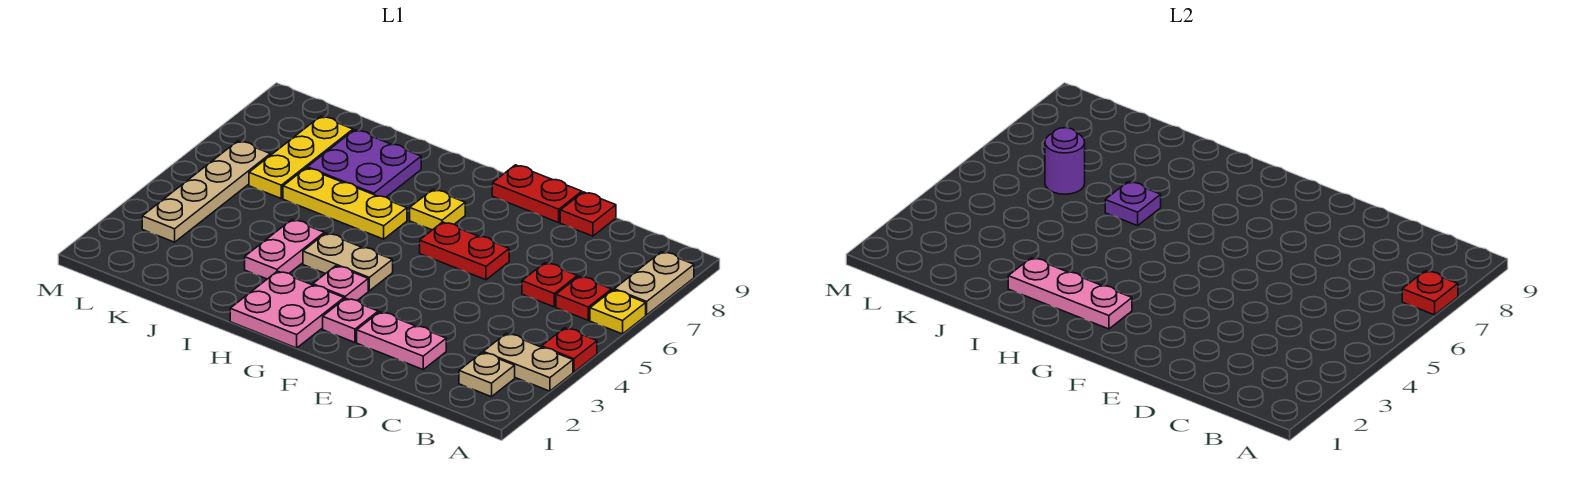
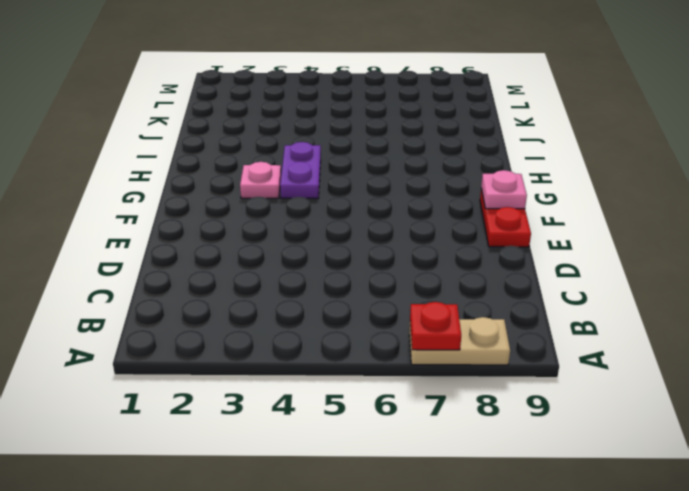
pink plate F9 level 2 -> pink plate F2 level 1
purple plate G4:H4 level 1 -> tan plate G4:H4 level 1
none -> tan plate A3:B3 level 1
none -> red plate A4 level 1
none -> yellow plate A6 level 1

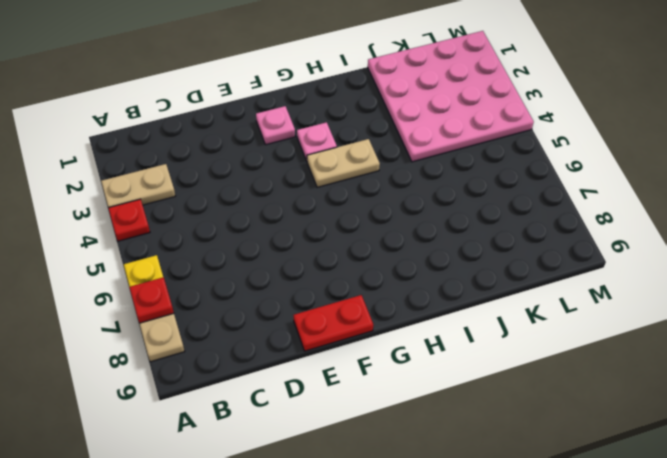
pink plate J1:M4 level 1 -> tan plate L3:L6 level 1
none -> tan plate B2 level 1
none -> red plate B6 level 1
none -> red plate C6 level 1

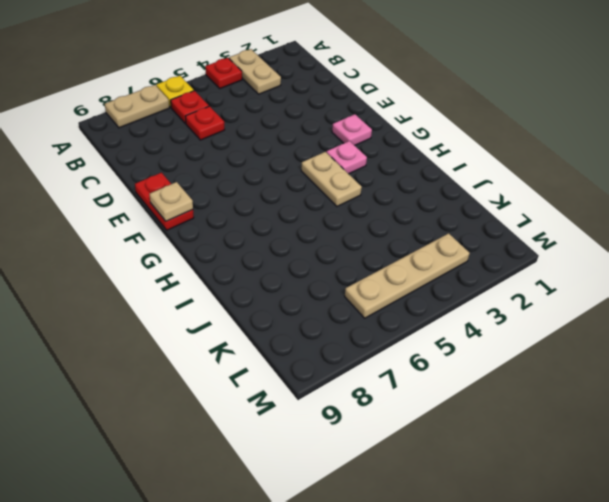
tan plate F9 level 2 -> tan plate B2 level 1
none -> pink plate D2:E2 level 1
none -> red plate D9 level 1
none -> red plate E6:F6 level 1

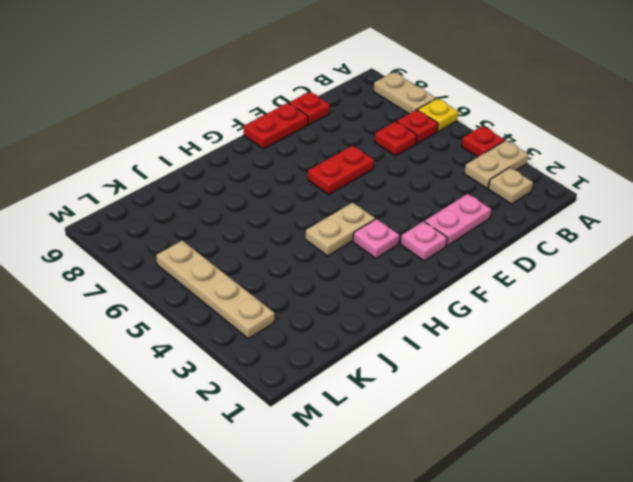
none -> pink plate G1:H2 level 1
none -> yellow plate G7 level 1
none -> yellow plate H6:J6 level 1

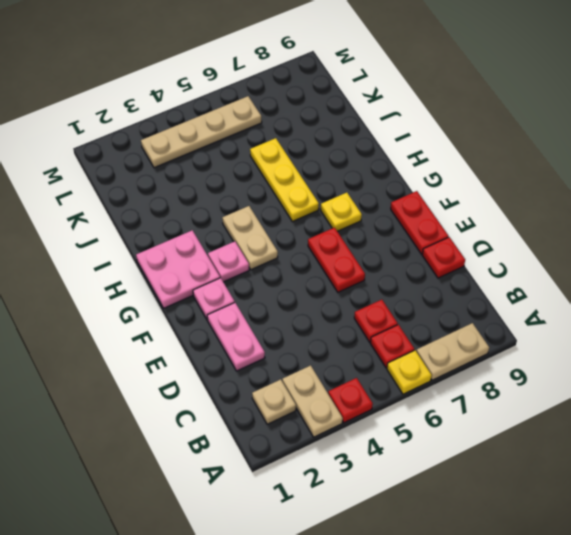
none -> pink plate I3:I4 level 1
none -> purple plate I7:J8 level 1
none -> yellow plate K6:K8 level 1

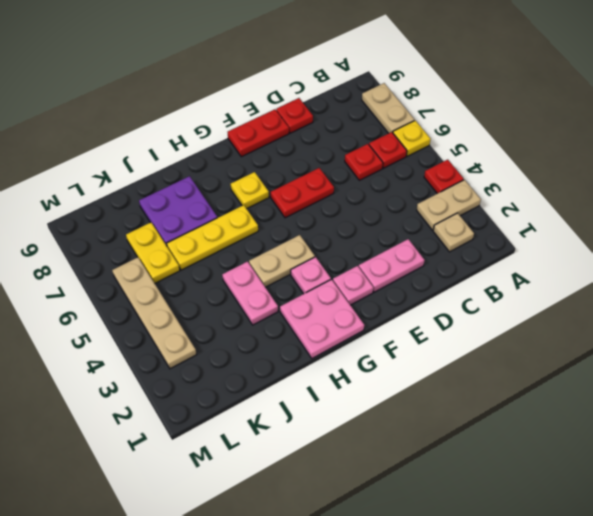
yellow plate K6:K7 level 1 -> yellow plate K6:K8 level 1
none -> red plate A7 level 2
none -> pink plate G2:I2 level 2
none -> purple plate I6 level 2

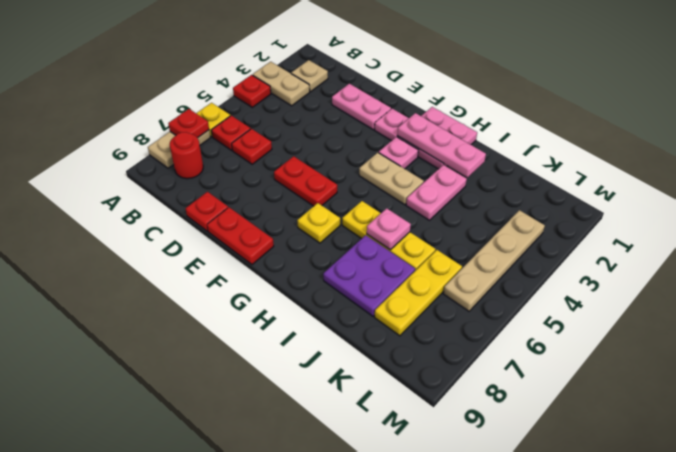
red round brick B8 level 1 -> none
pink plate I6 level 2 -> purple plate I6 level 2
none -> purple round brick K6 level 2

